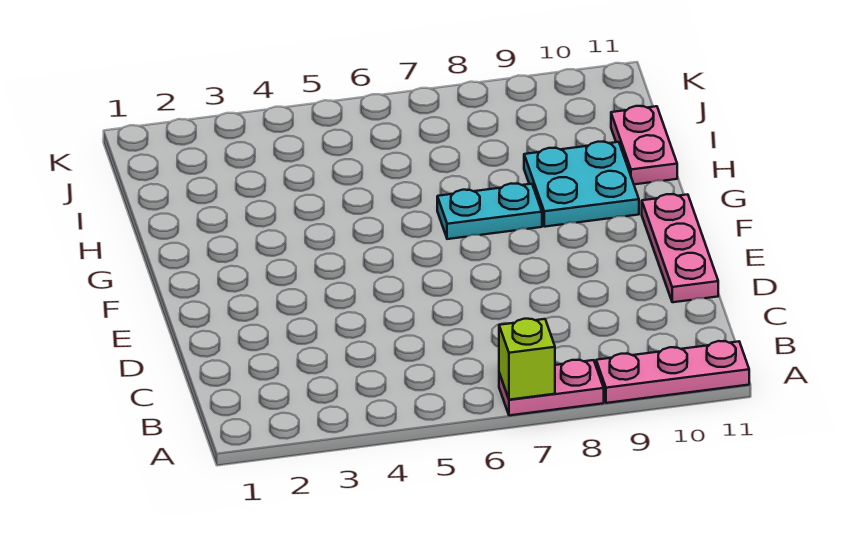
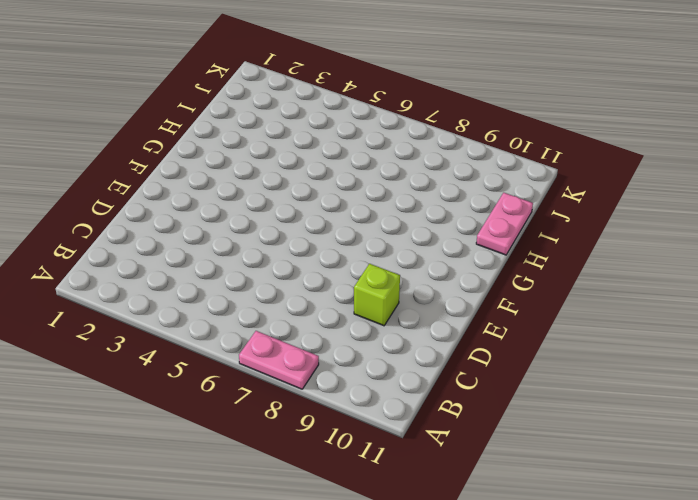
lime brick D9 level 1 -> lime brick A7 level 2
none -> pink plate A9:A11 level 1
none -> pink plate D11:F11 level 1

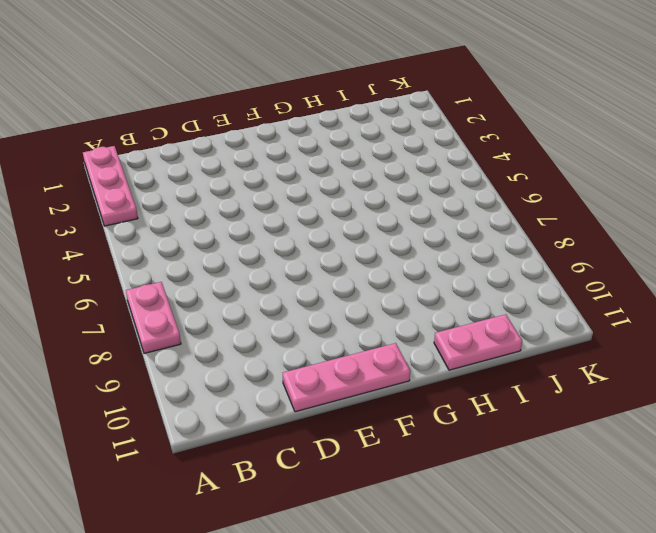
pink plate A1:A3 level 1 -> pink plate A9:A11 level 1
none -> cyan plate G7:G8 level 1
none -> cyan plate G9:H10 level 1

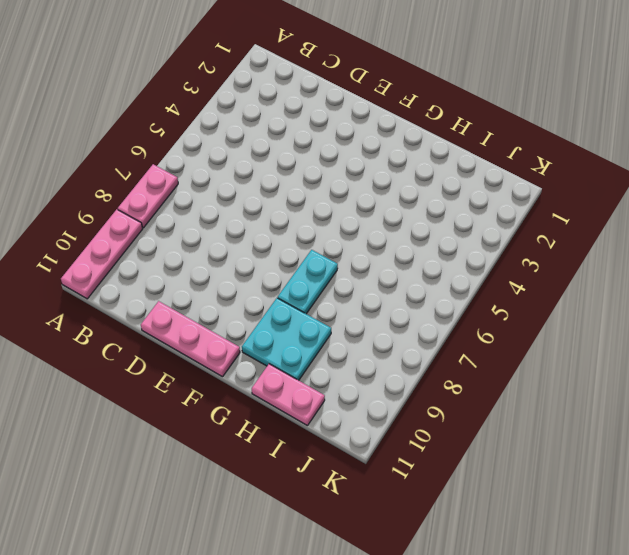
none -> lime brick A7 level 2

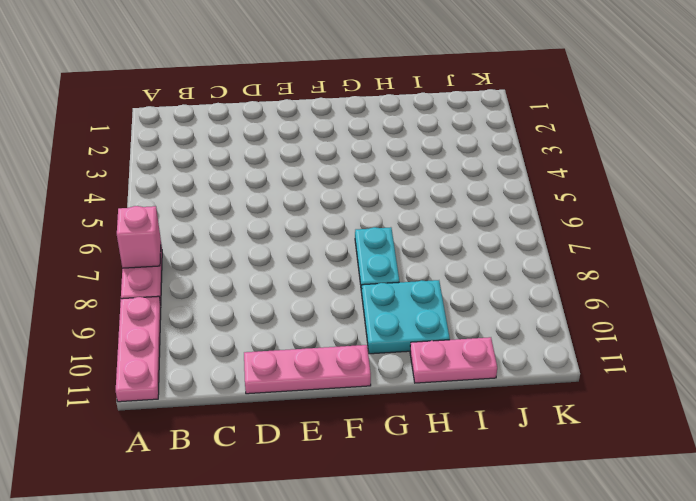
pink brick A7 level 2 -> lime brick A7 level 2

